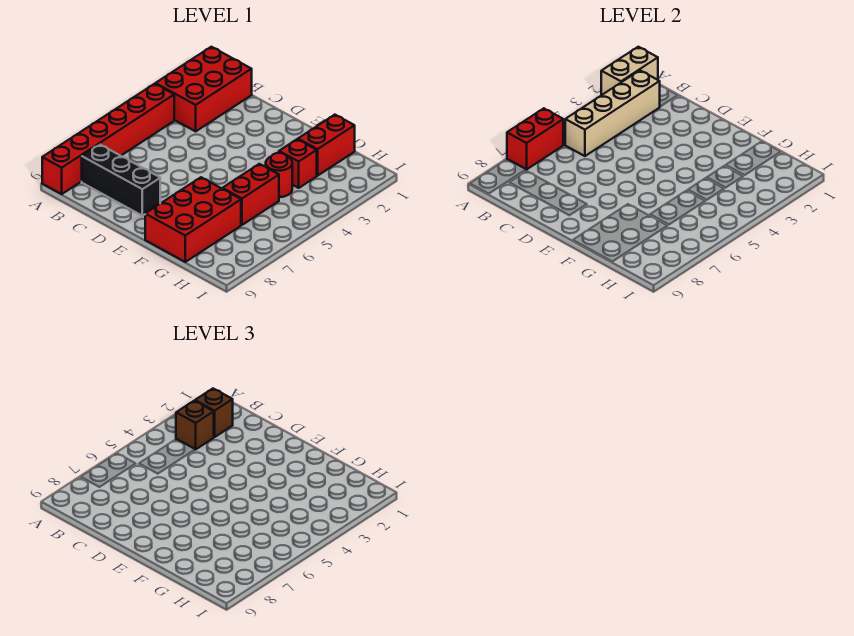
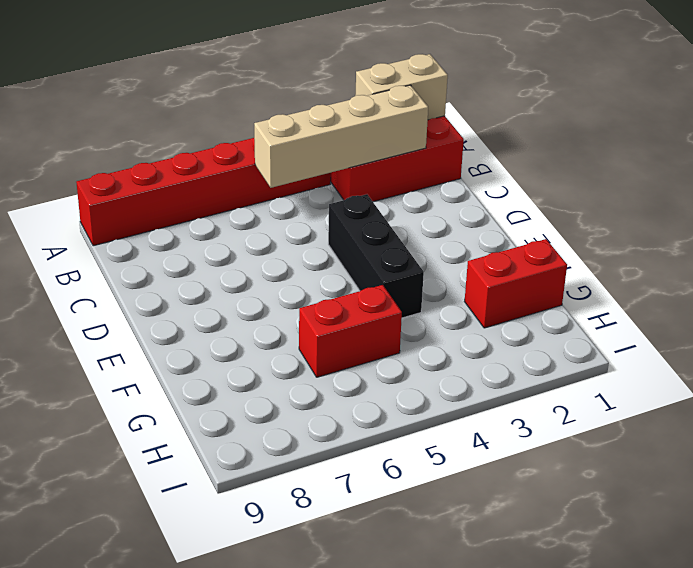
black brick D4:F4 level 1 -> black brick B8:D8 level 1
none -> red brick F7:G9 level 1
none -> red brick G3 level 1
none -> red round brick G4 level 1

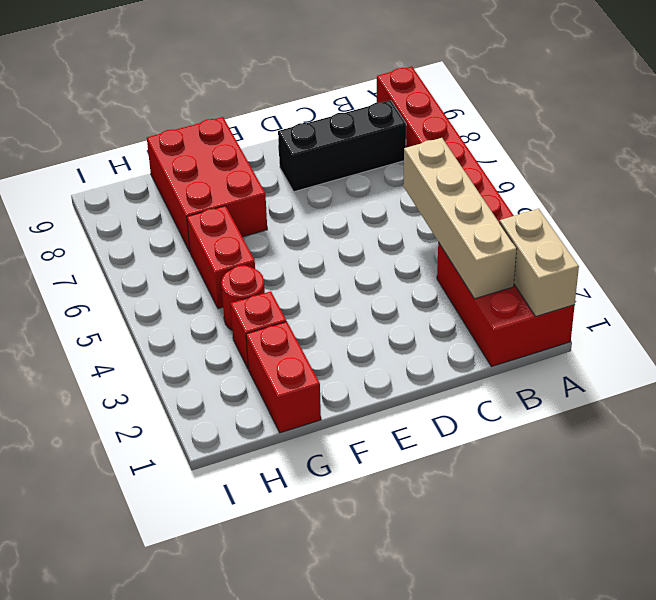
none -> red brick A6:A7 level 2
none -> brown brick B2 level 3
none -> brown brick B3 level 3

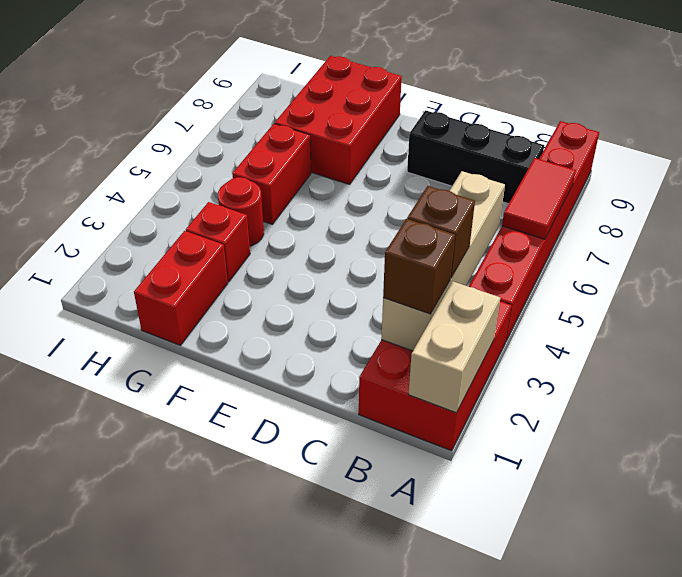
red tile A6:A7 level 2 -> red brick A6:A7 level 2

